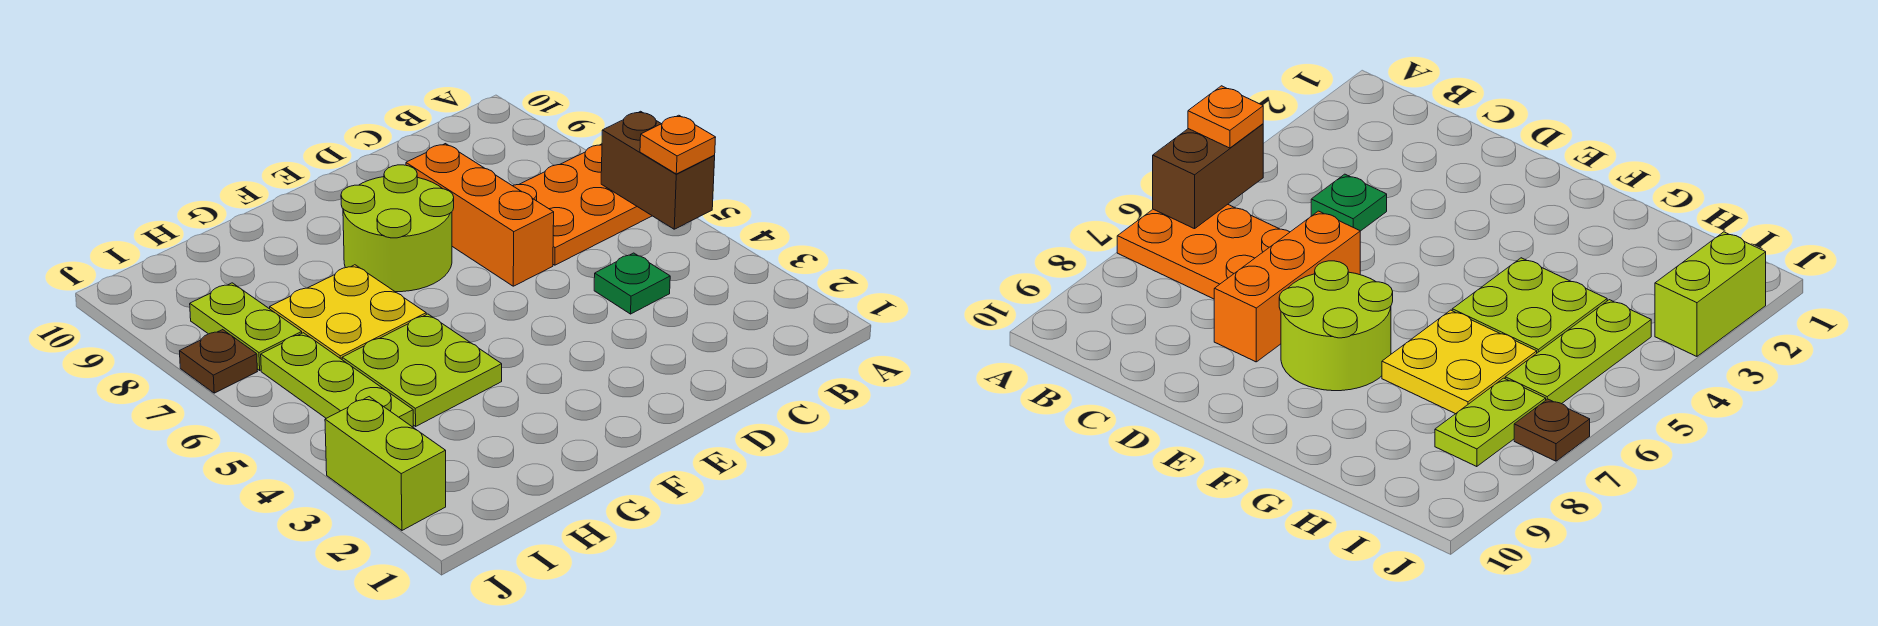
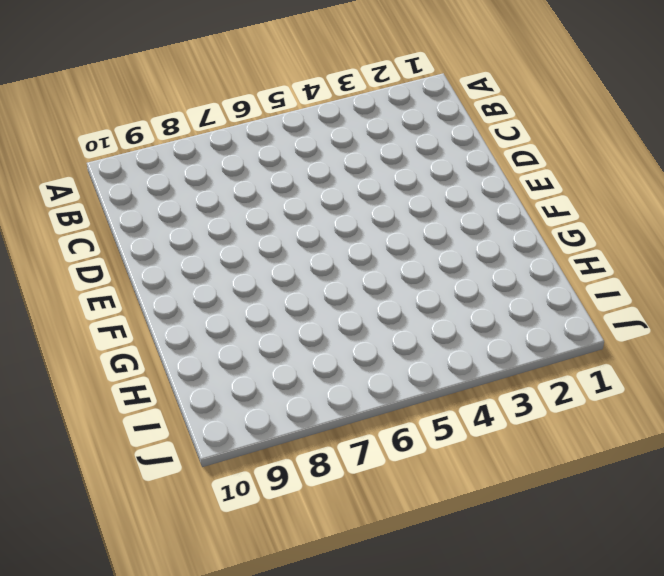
none -> orange plate A6:C7 level 1
none -> green plate C4 level 1
none -> orange brick D6:D8 level 1

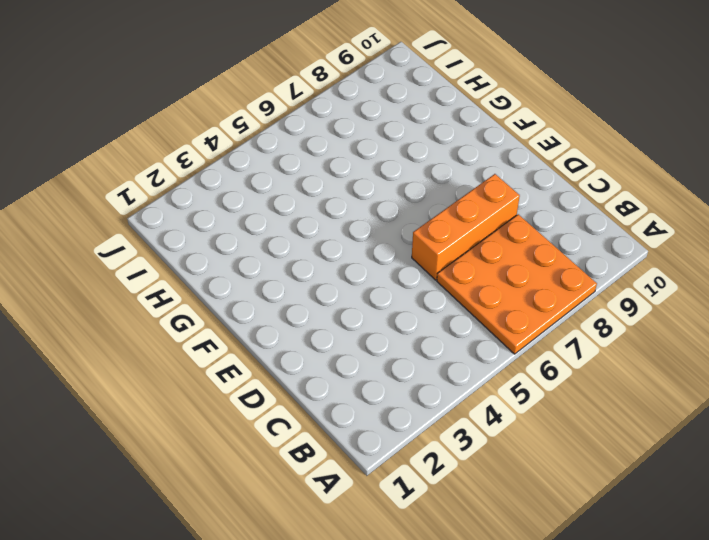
orange plate A6:C8 level 1 -> orange plate A6:C7 level 1
none -> green plate C4 level 1
none -> lime round brick E7:F8 level 1
none -> lime plate G4:H5 level 1

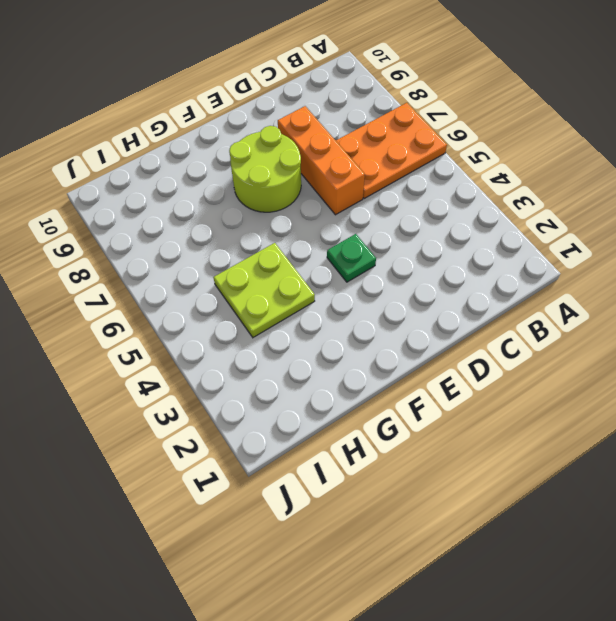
green plate E4 level 1 -> green plate C4 level 1
none -> yellow plate G6:H7 level 1
none -> lime plate I4:I6 level 1
none -> lime plate I7:I8 level 1

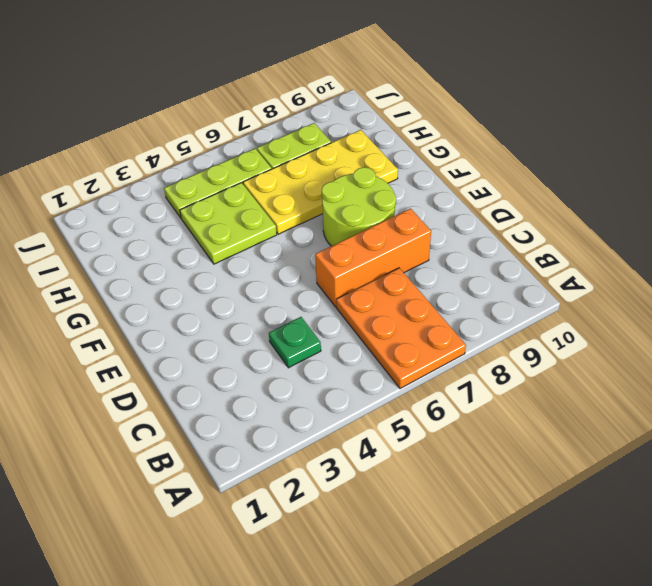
yellow plate G6:H9 level 1 -> yellow plate G6:H7 level 1
none -> lime brick J2:J3 level 1
none -> brown plate J7 level 1
none -> brown brick A5:A6 level 2

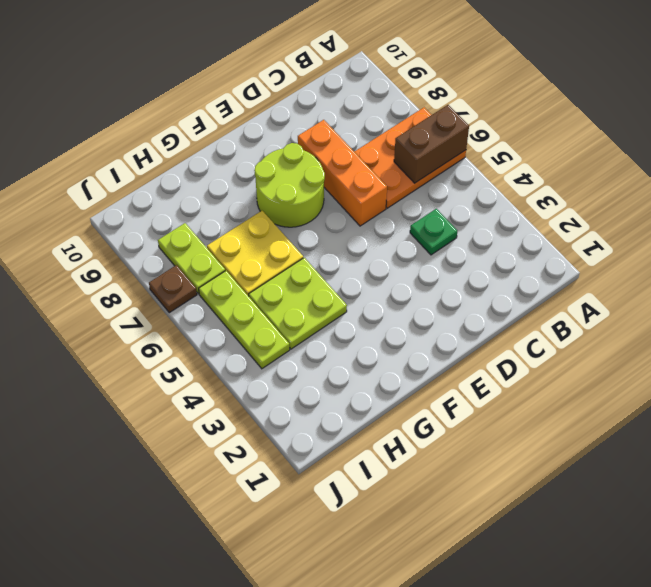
brown brick A6:B6 level 2 -> brown brick A5:A6 level 2
none -> lime brick J2:J3 level 1
none -> orange plate A5 level 3

